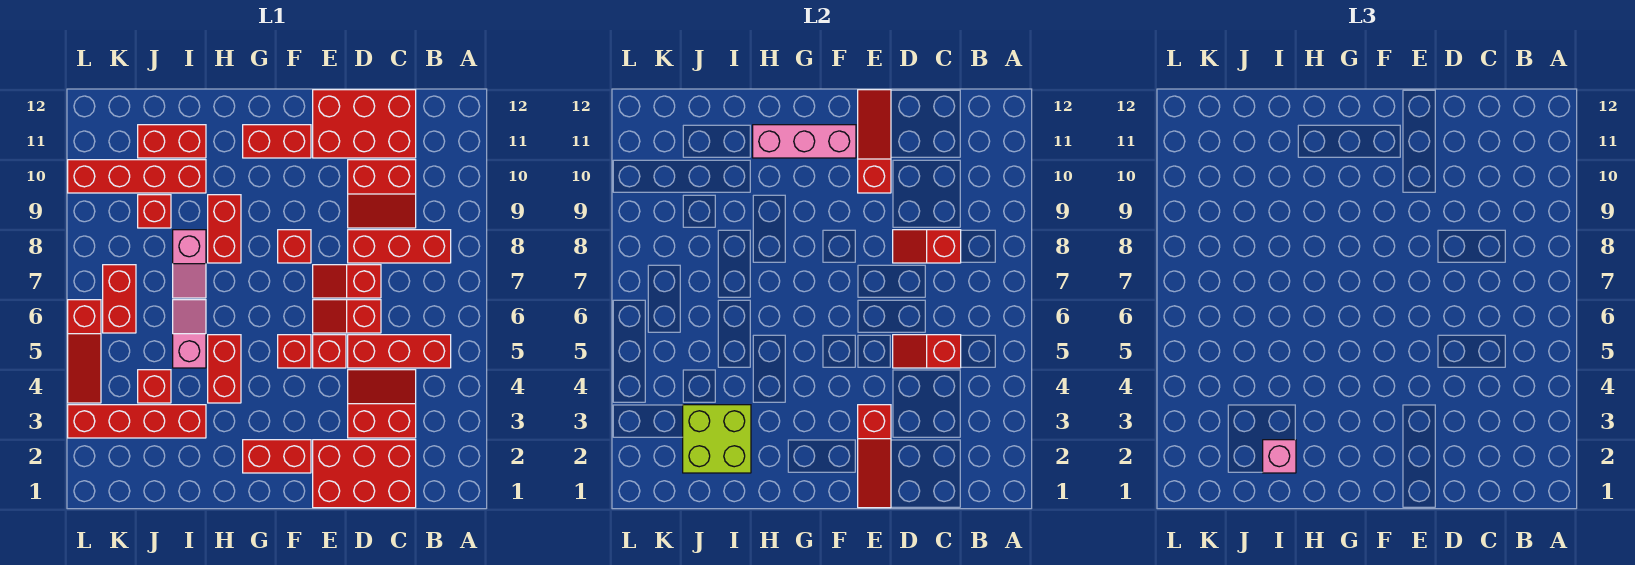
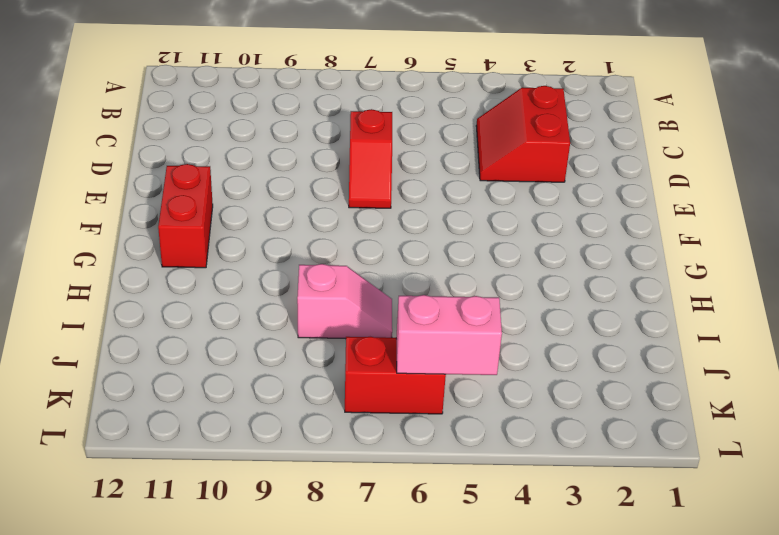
pink brick K5:K6 level 2 -> none
none -> red brick B5:D5 level 1
none -> red brick B8:D8 level 1
none -> red brick C1:E2 level 1
none -> red slope C9:D10 level 1 top 10

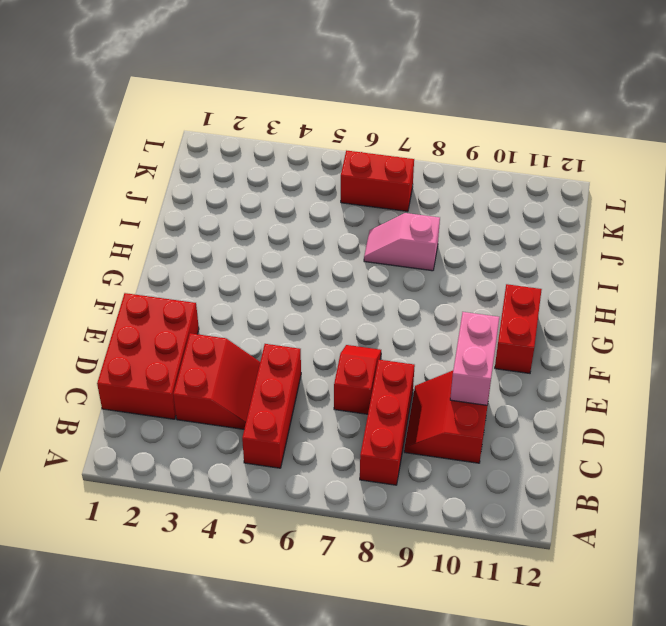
pink brick D10:E10 level 2 -> red slope E10:E12 level 2 top 10
none -> red brick C11:E12 level 1
none -> red slope D6:E6 level 1 top D
none -> red brick E5 level 1
none -> red brick F2:G2 level 1

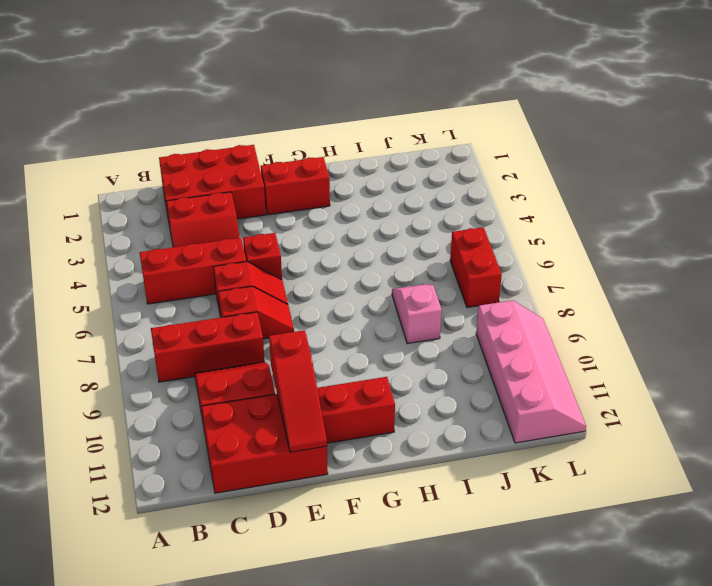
pink slope K9:L12 level 1 top K -> red brick I10:L10 level 1
none -> red brick F5 level 1
none -> red brick F8 level 1
none -> red brick H4:H5 level 1
none -> red brick H8:H9 level 1

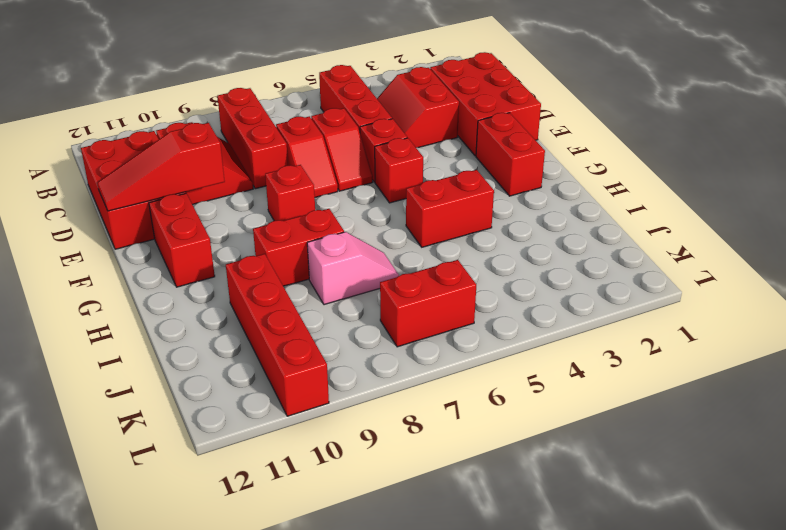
none -> red brick I3:L3 level 1
none -> pink slope I5:I6 level 1 top 5
none -> red brick I11:J11 level 1
none -> red brick J4 level 1

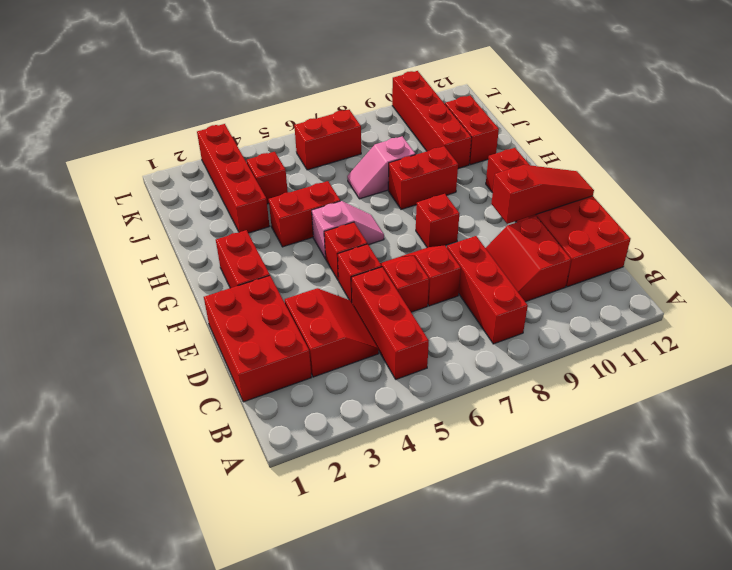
pink slope G5:G6 level 1 top 5 -> pink slope I5:I6 level 1 top 5
none -> red brick J9 level 1
none -> red slope L4:L6 level 1 top 6
none -> red slope C5:D5 level 2 top C
none -> red slope C8:D8 level 2 top C

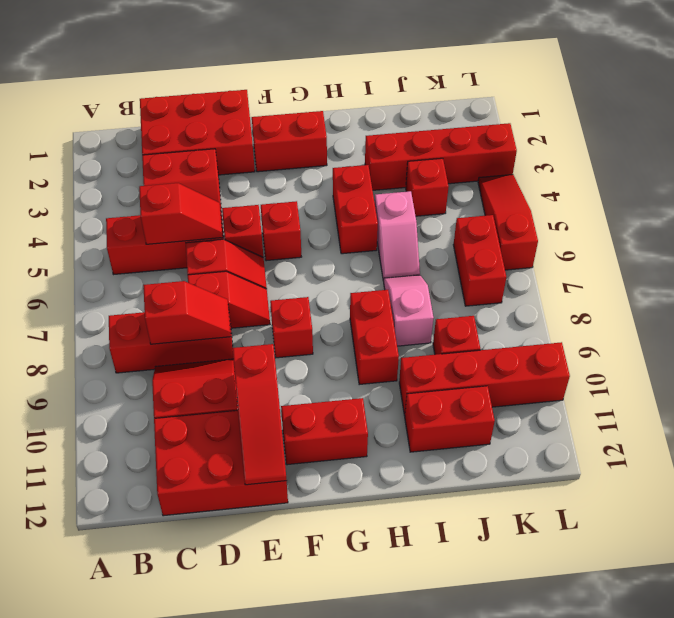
none -> red slope E1:E3 level 2 top 3
none -> pink brick F11:H11 level 2
none -> lime brick I2:J3 level 2
none -> pink brick I2 level 3

